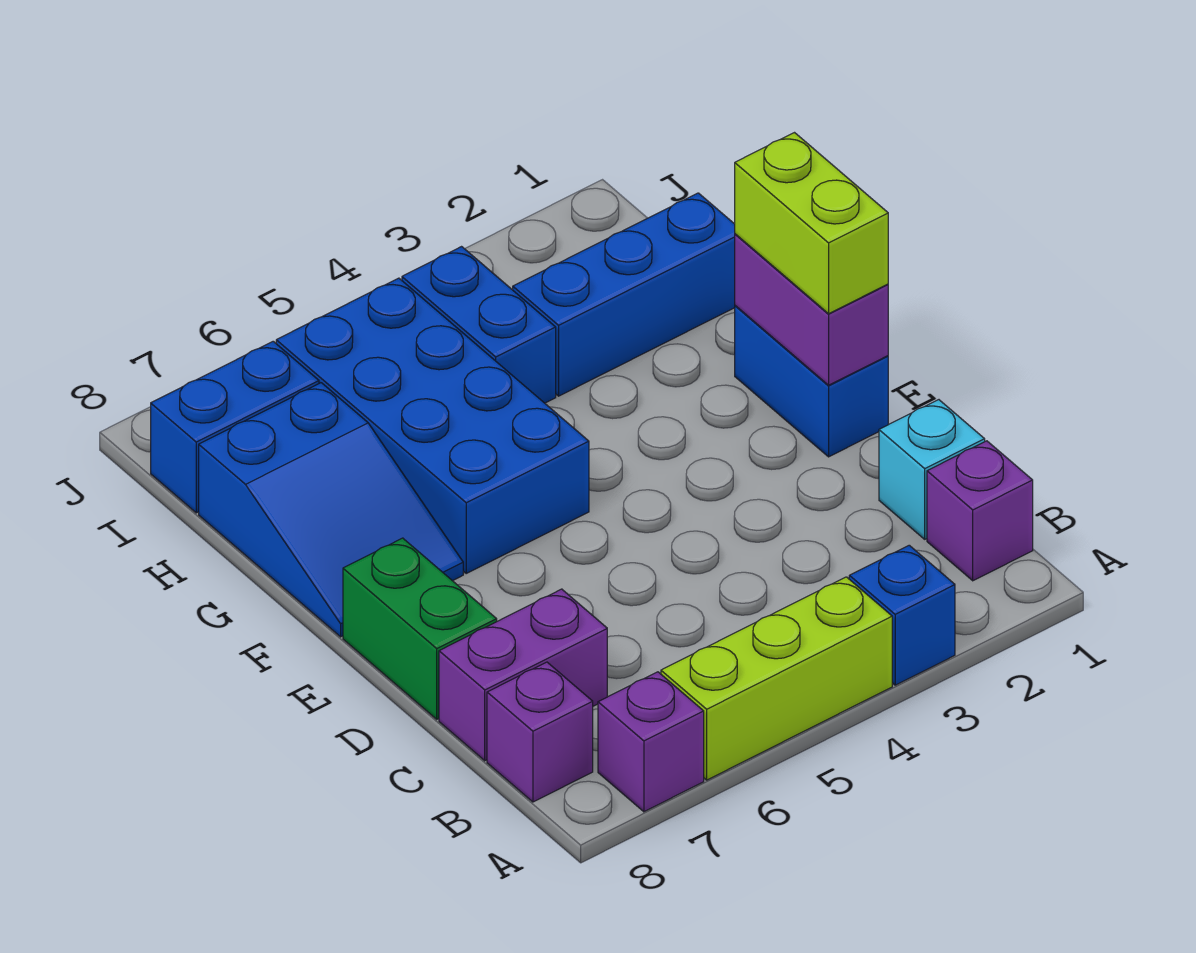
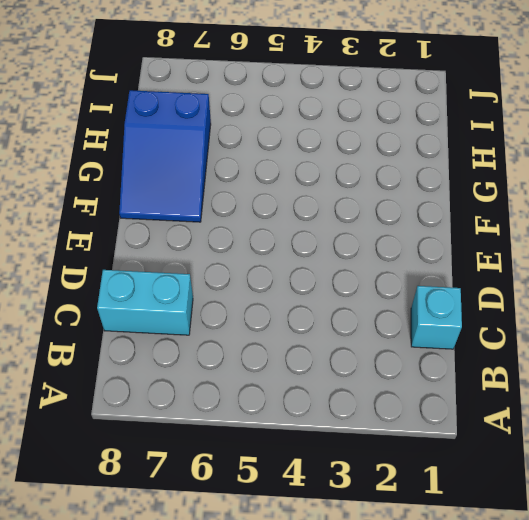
cyan brick C7:C8 level 1 -> purple brick C7:C8 level 1
none -> blue brick A3 level 1
none -> lime brick A4:A6 level 1
none -> purple brick A7 level 1

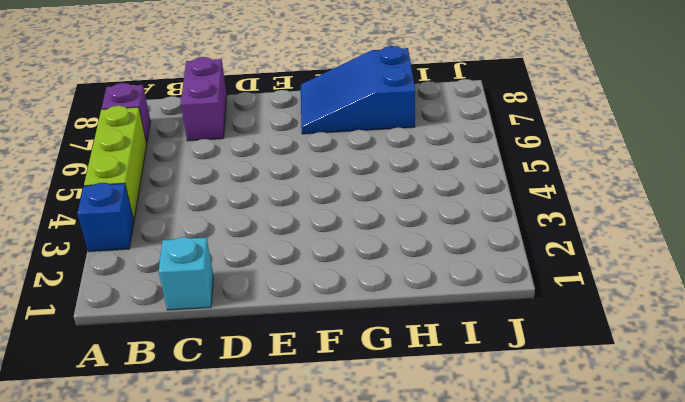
none -> purple brick B1 level 1
none -> purple brick B8 level 1
none -> green brick D8:E8 level 1

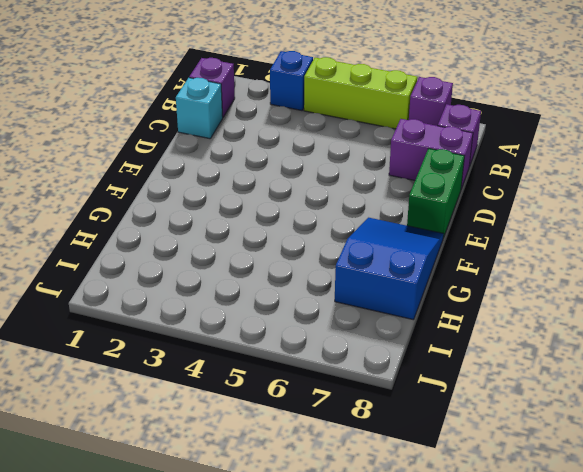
none -> blue brick E1:F1 level 1
none -> blue brick F5:I6 level 1
none -> blue brick H1:H3 level 1

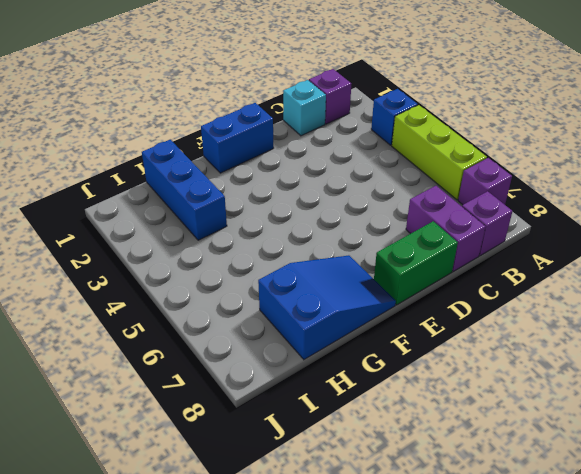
none -> blue brick F5:I6 level 1
none -> blue brick H4:I4 level 1
none -> blue brick I7:I8 level 1

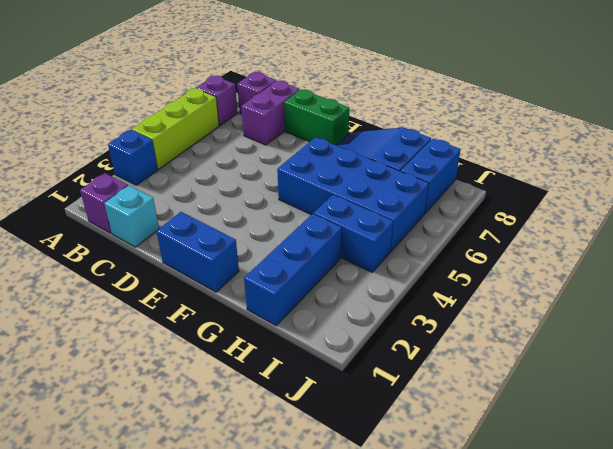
none -> purple brick E1:F1 level 2
none -> lime brick E1:F1 level 3

